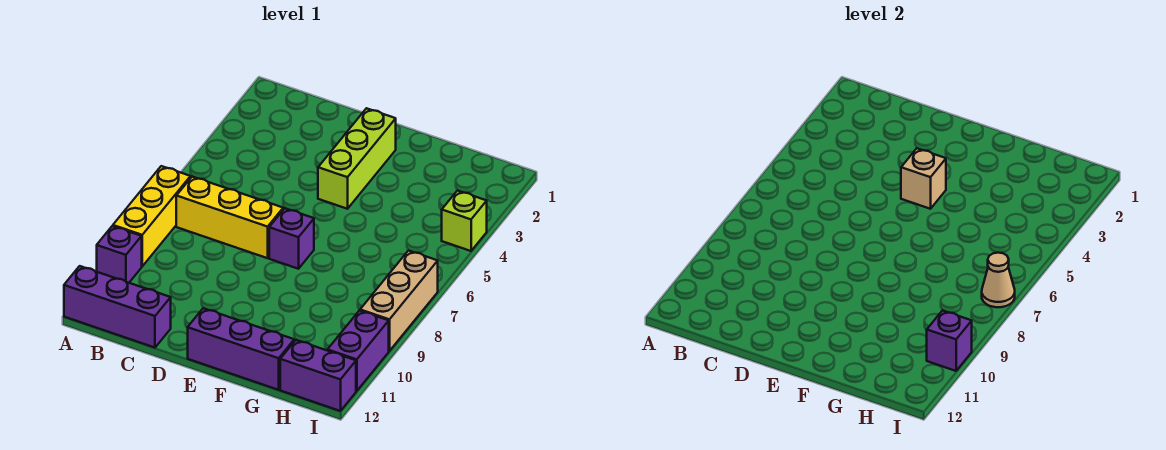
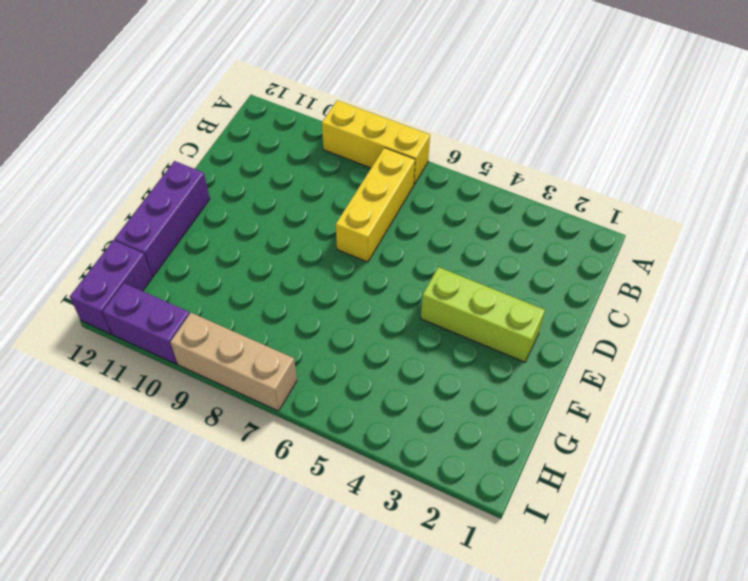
none -> purple brick A10 level 1
none -> purple brick A12:C12 level 1
none -> purple brick E7 level 1

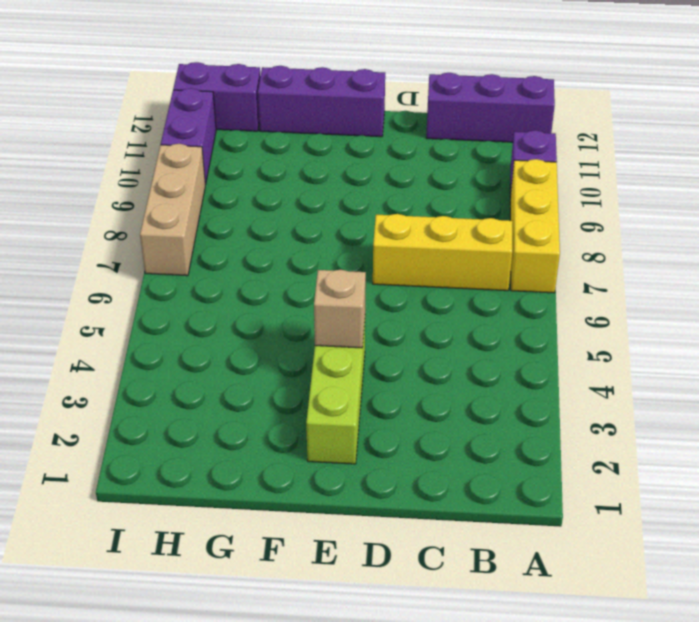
none -> purple brick E7 level 1
none -> lime brick I4 level 1
none -> tan cone I7 level 2

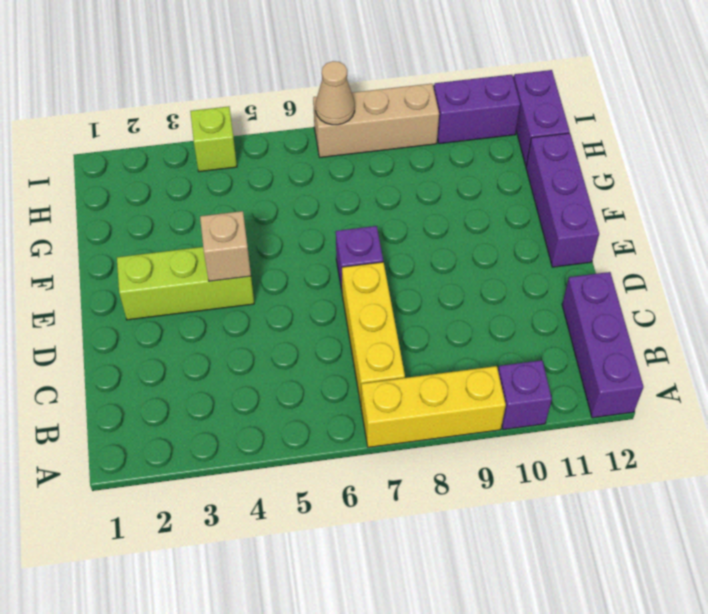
none -> purple brick I10 level 2

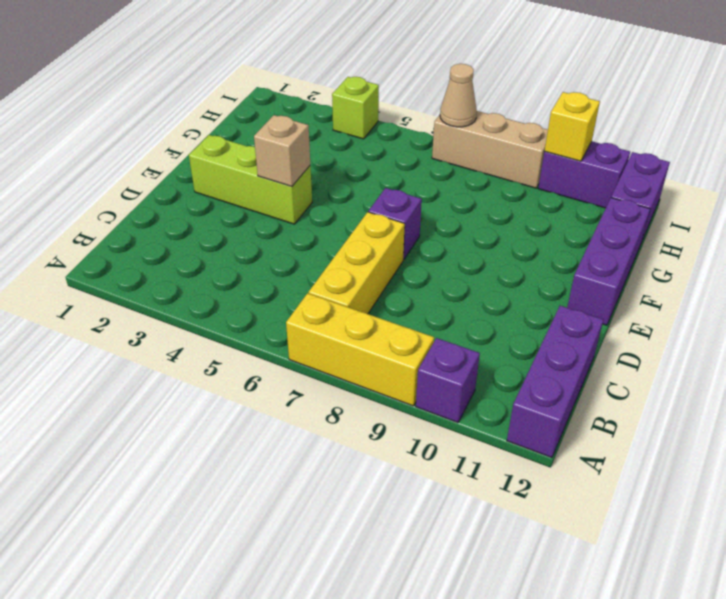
yellow brick I10 level 2 -> purple brick I10 level 2

